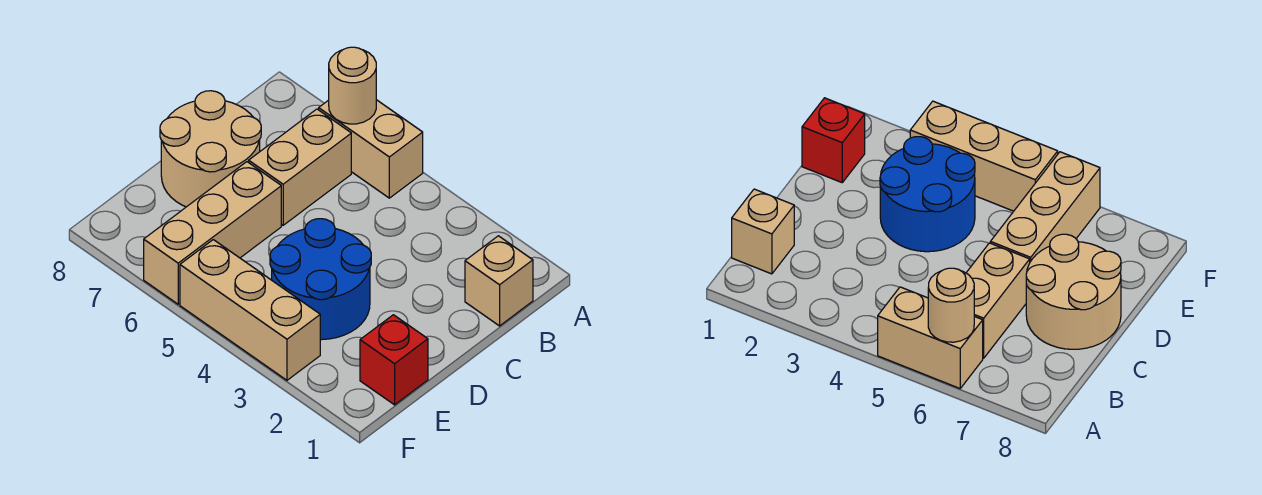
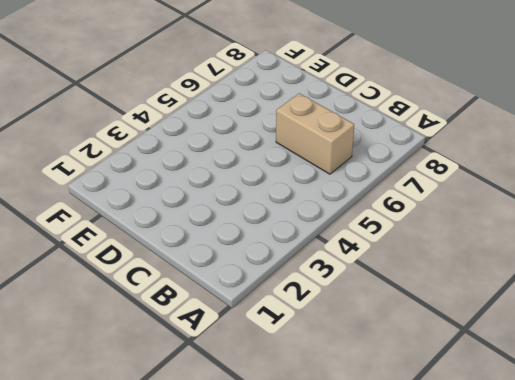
none -> tan brick A5:A6 level 1
none -> tan brick B1 level 1

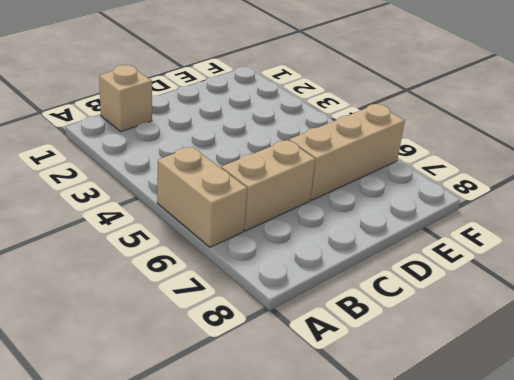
none -> tan round brick C7:D8 level 1
none -> blue round brick D3:E4 level 1

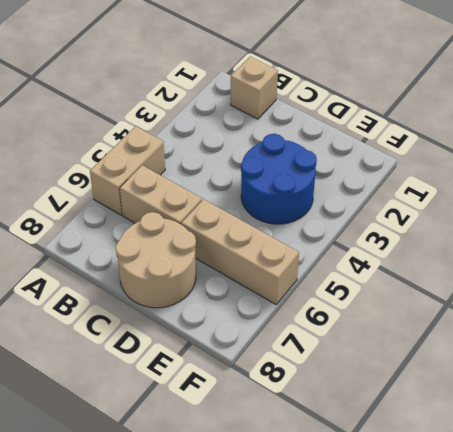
none -> red brick E1 level 1
none -> tan brick F3:F5 level 1

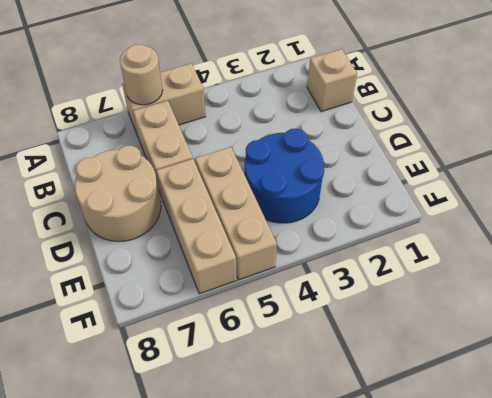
tan brick D5:F5 level 1 -> tan brick F3:F5 level 1
none -> red brick E1 level 1

